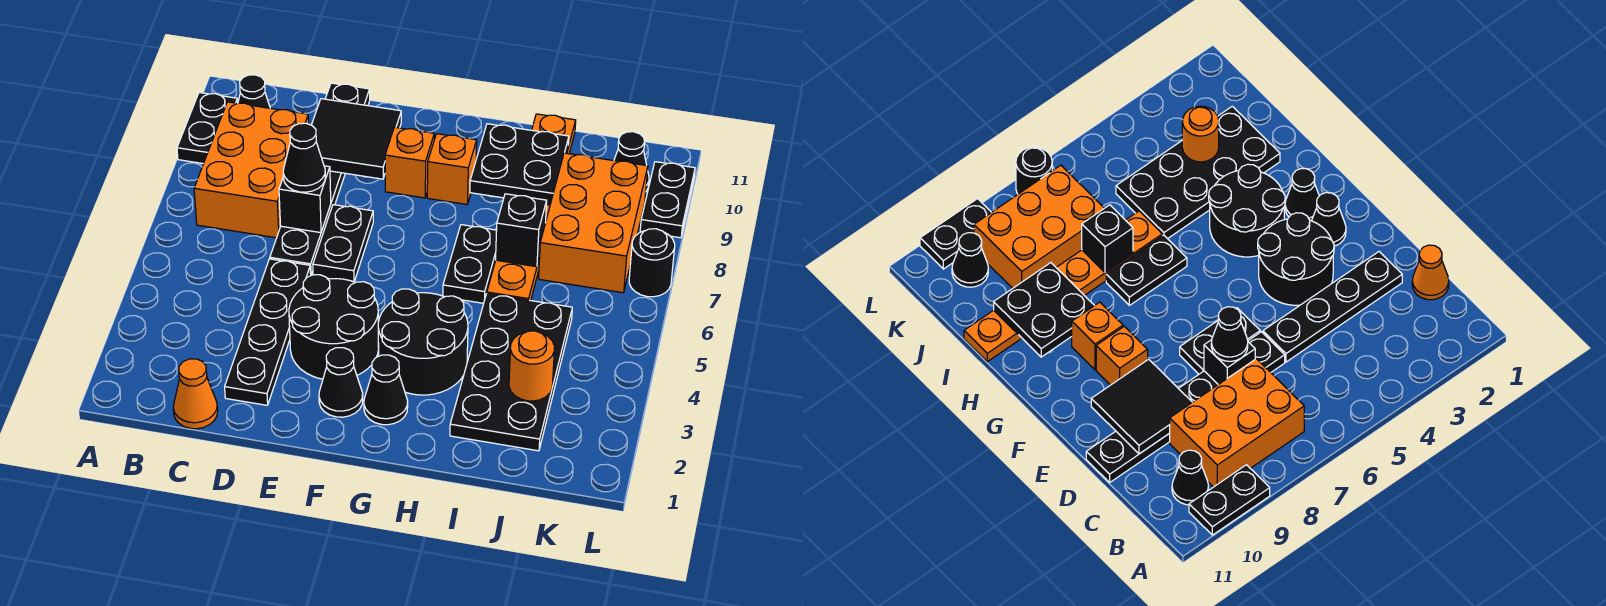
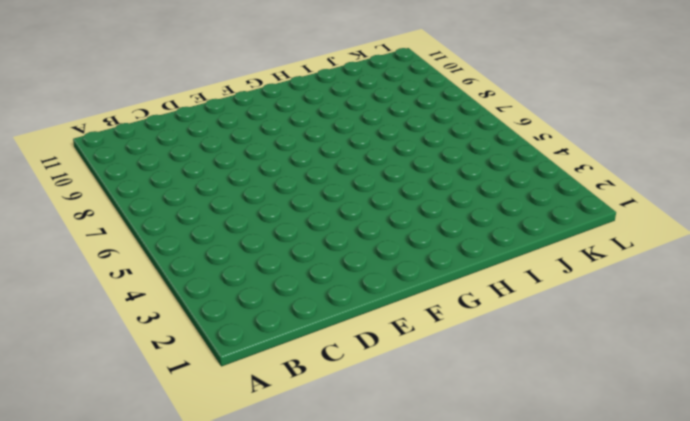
none -> black plate A9:A10 level 1
none -> orange brick B7:C9 level 1
none -> black cone B10 level 1

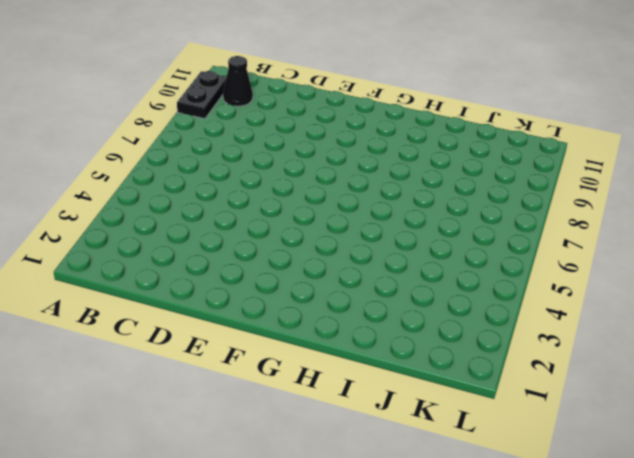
none -> orange brick B7:C9 level 1
none -> orange cone C1 level 1
none -> black plate D2:D5 level 1

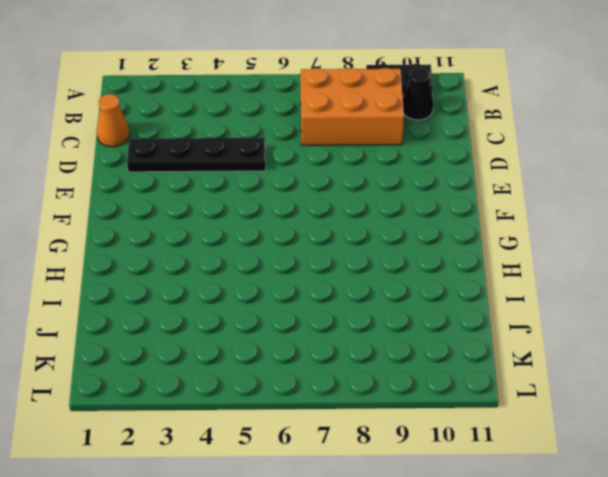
none -> black plate D6:D11 level 1
none -> black round brick E3:F4 level 1
none -> black plate E6:E7 level 1

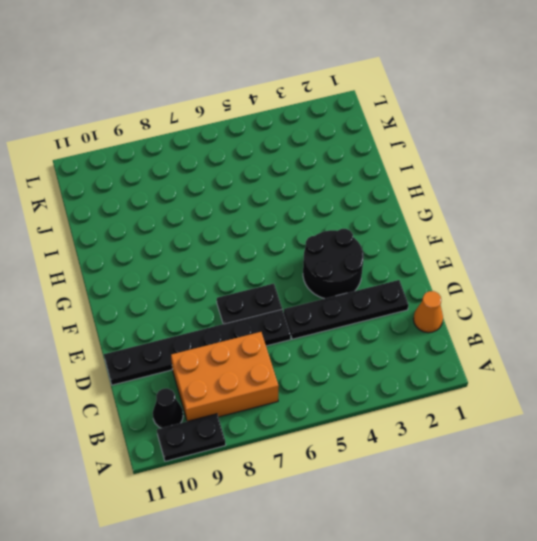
none -> black cone F2 level 1
none -> orange brick F9 level 1
none -> black cone G2 level 1

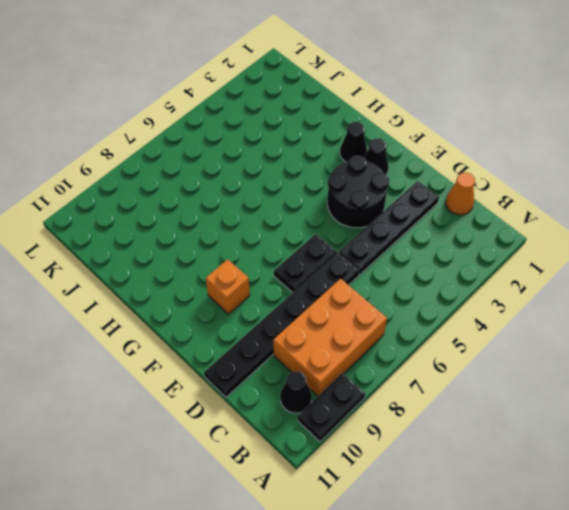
none -> black round brick G3:H4 level 1
none -> orange brick G9 level 1
none -> black plate H6:H7 level 1

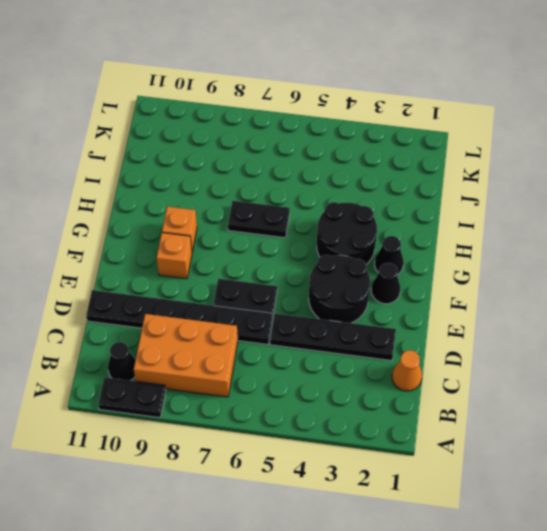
none -> black plate I2:J5 level 1
none -> orange plate I6:I11 level 1
none -> orange brick J7:K9 level 1

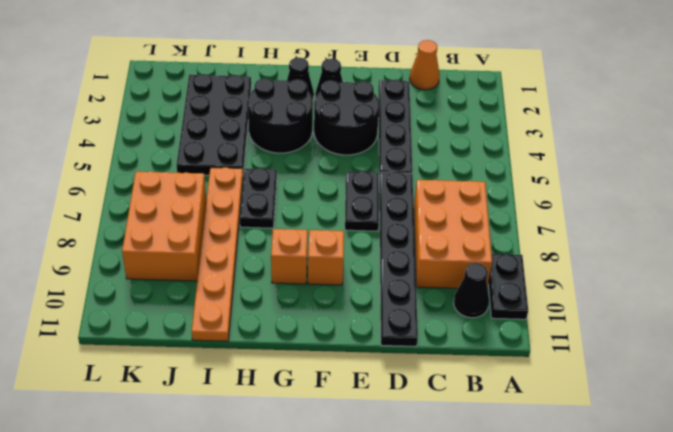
none -> black cone K10 level 1
none -> black round brick L7 level 1
none -> black plate L9:L10 level 1

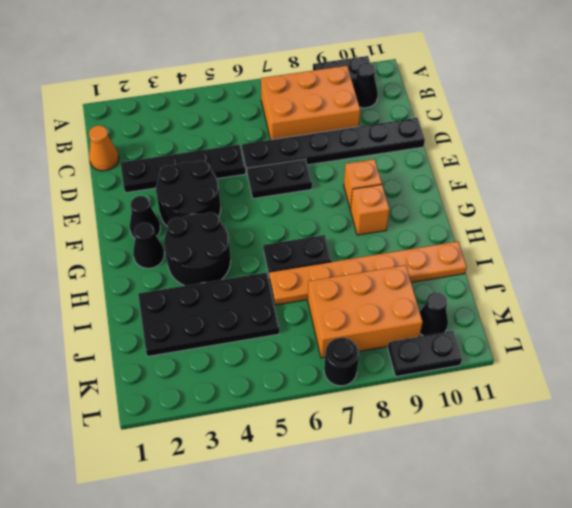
none -> black brick D7 level 2
none -> black tile D9:E10 level 2
none -> black plate H9:I10 level 2

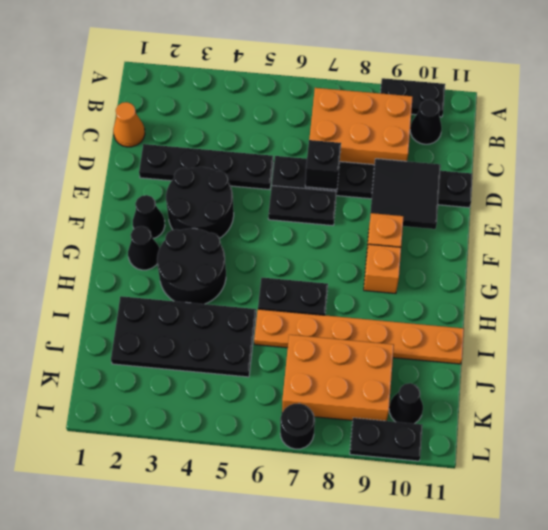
none -> black plate H9:I10 level 2
none -> black brick I7 level 2
none -> orange round brick J3 level 2

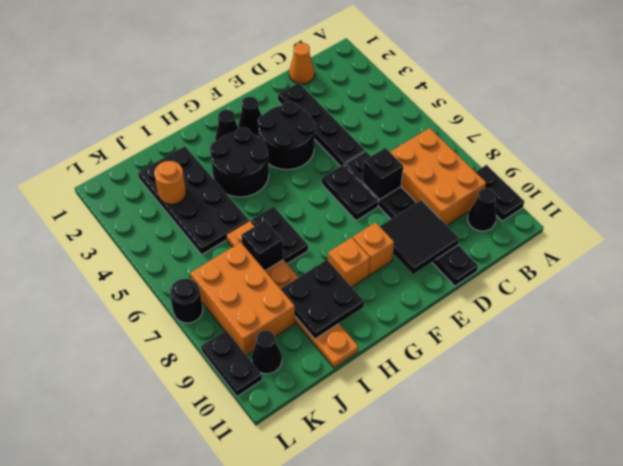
none -> black cone D7 level 3

